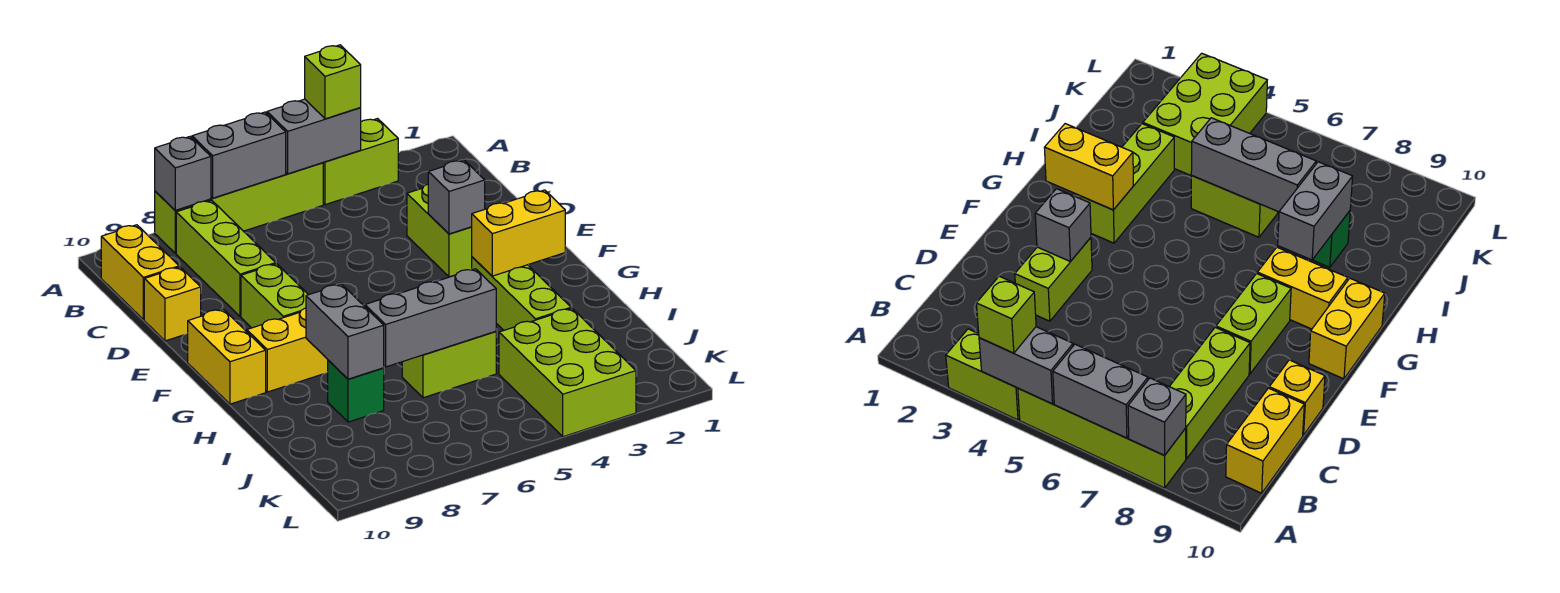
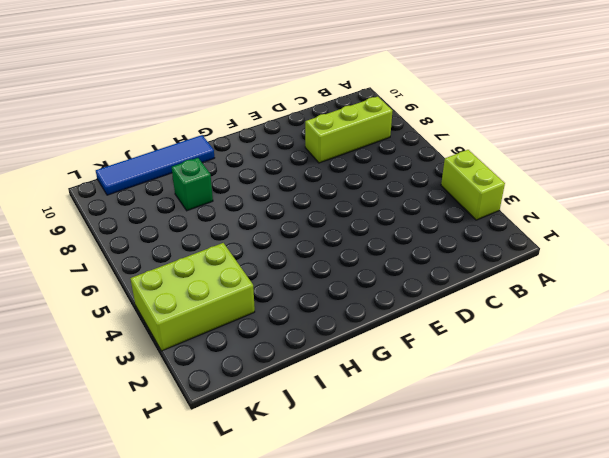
blue tile H10:K10 level 1 -> none
none -> lime brick A5:A8 level 1
none -> yellow brick B10:C10 level 1
none -> lime brick D3:E3 level 1

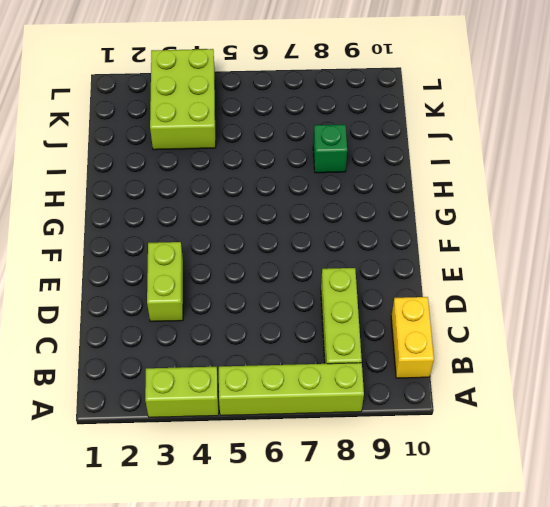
none -> yellow brick D10 level 1
none -> lime brick E8:F8 level 1
none -> yellow brick F10:G10 level 1

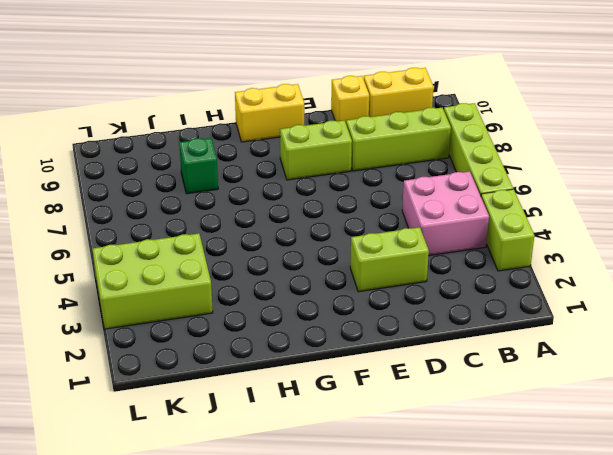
pink brick B4:C5 level 1 -> none
none -> lime brick G3:I3 level 1
none -> yellow brick G8:G9 level 1
none -> lime brick I5:I6 level 1

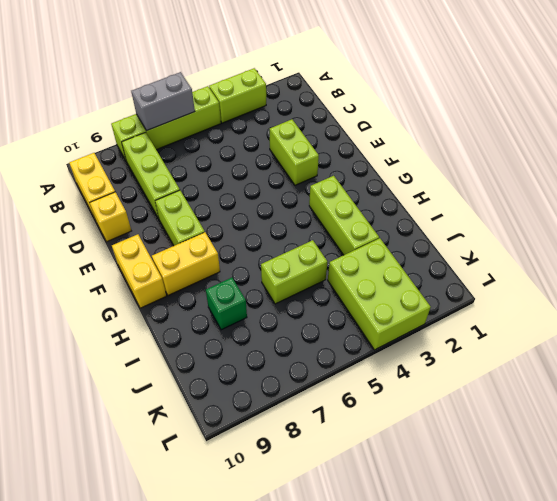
none -> grey brick A4:A5 level 2
none -> grey brick A8 level 2
none -> grey brick E3 level 2

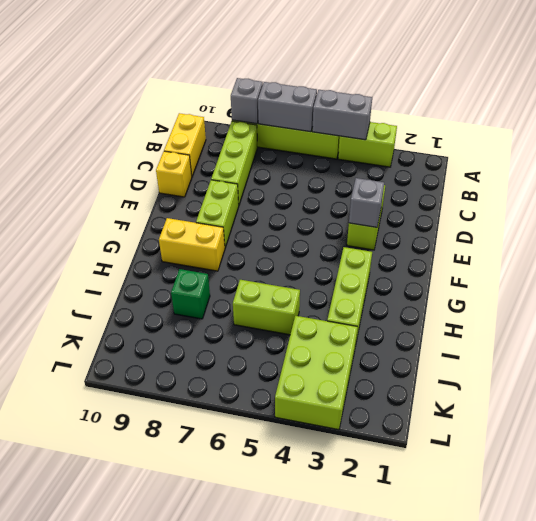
none -> yellow brick F10:G10 level 1
none -> yellow brick G2:G3 level 2
none -> grey brick H8:I8 level 2

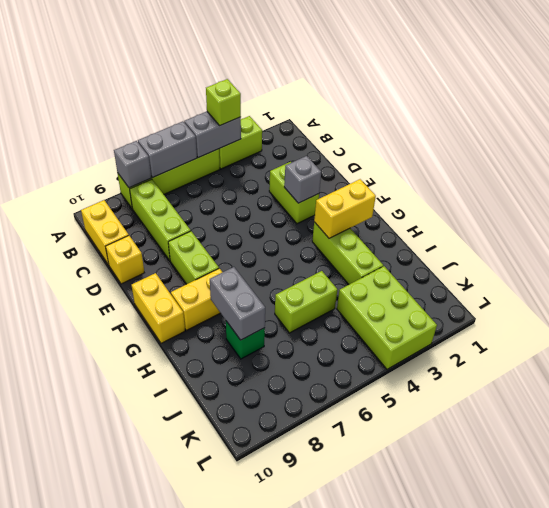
none -> grey brick I5:I7 level 2

